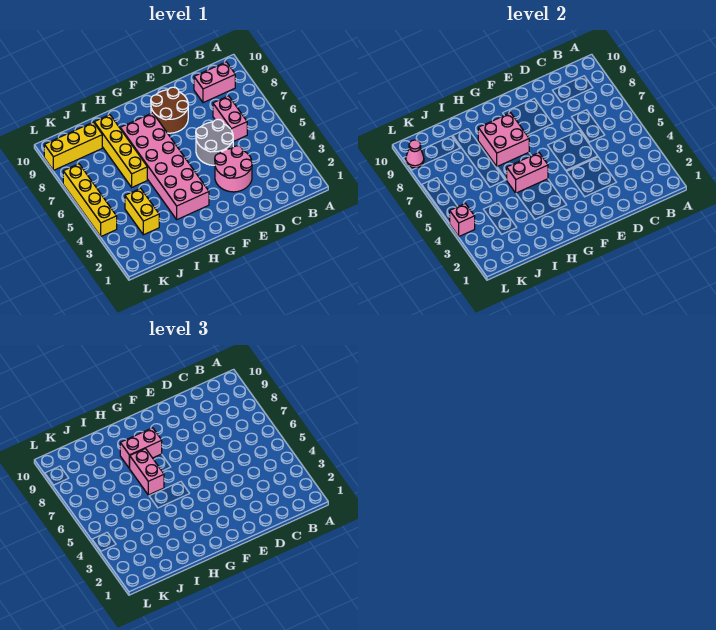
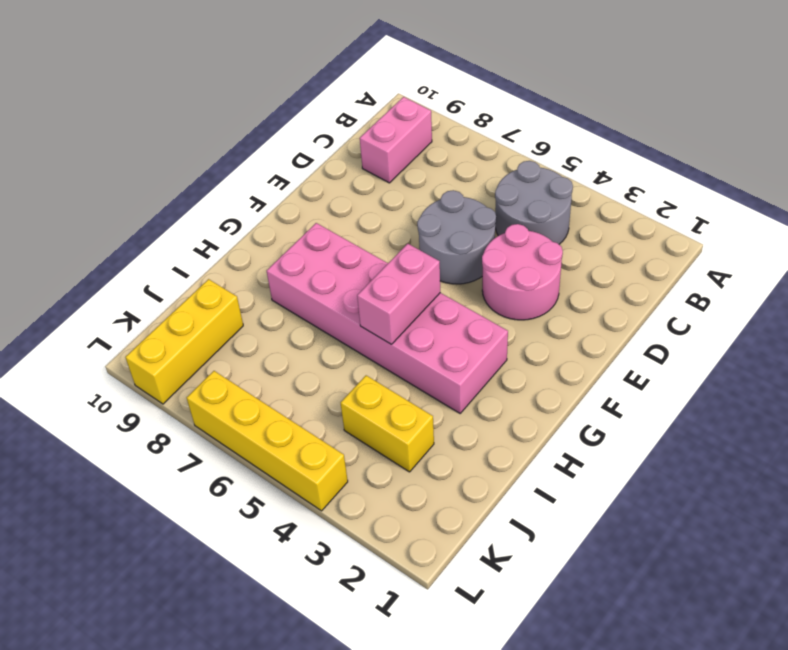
grey round brick B4:C5 level 1 -> none
none -> pink brick C6:C7 level 1
none -> brown round brick E8:F9 level 1
none -> yellow brick I6:I9 level 1

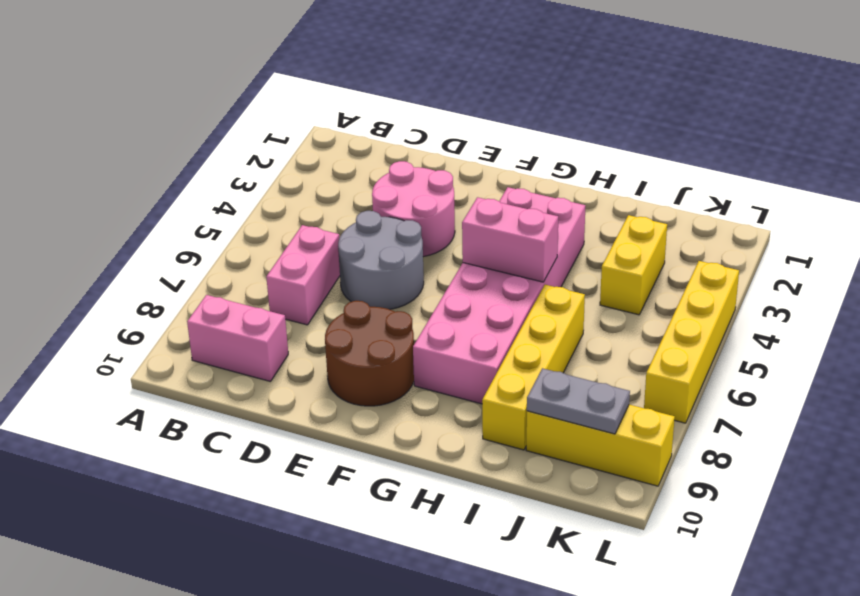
grey plate J9:K9 level 2 -> none
none -> pink brick G7:H8 level 2
none -> pink brick L4 level 2
none -> pink cone L9 level 2

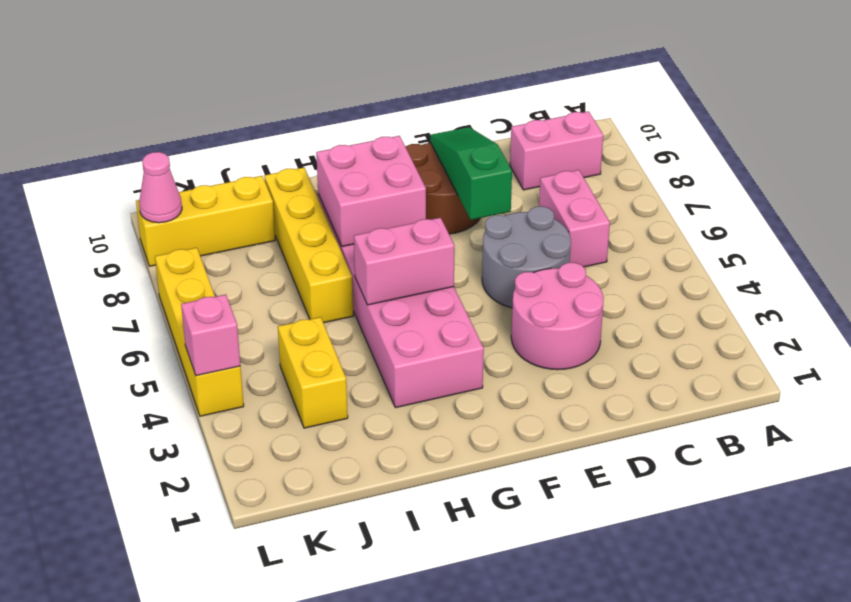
green slope E7:E9 level 2 top 7 -> none
none -> pink brick G8:H8 level 3
none -> pink brick H6:H7 level 3

